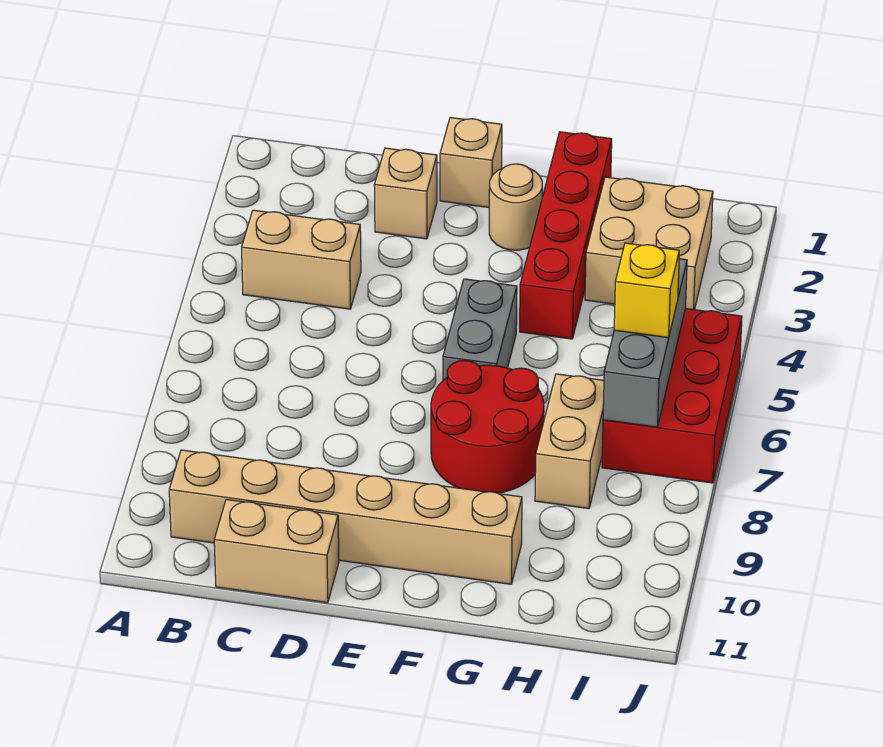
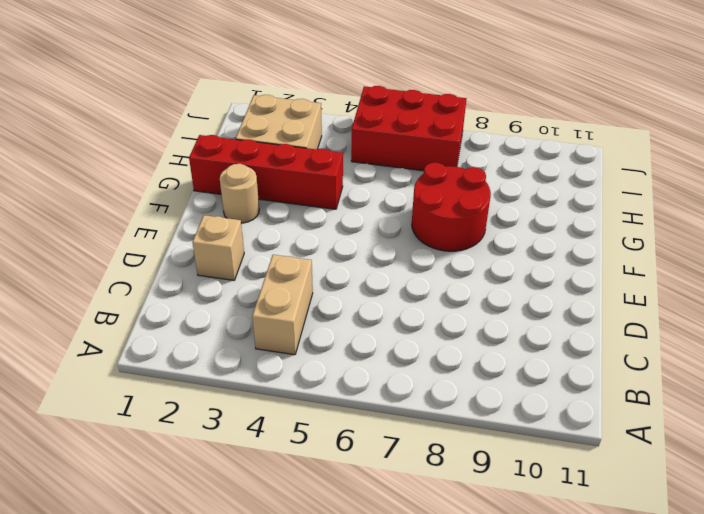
none -> tan brick B10:G10 level 1
none -> tan brick C11:D11 level 1
none -> tan brick E1 level 1

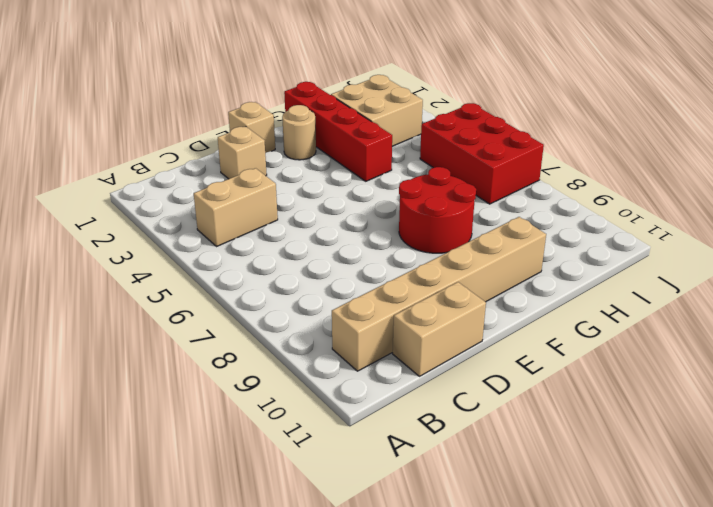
none -> grey brick F5:F6 level 1
none -> tan brick H7:H8 level 1
none -> grey brick I5:I7 level 2

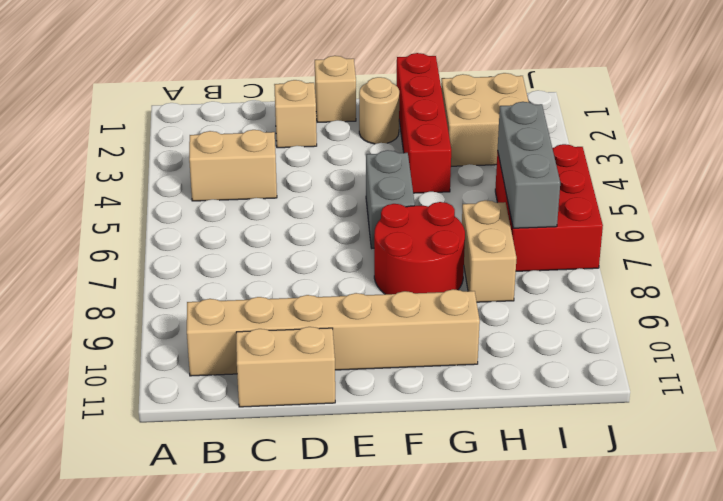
none -> yellow brick I6 level 3

